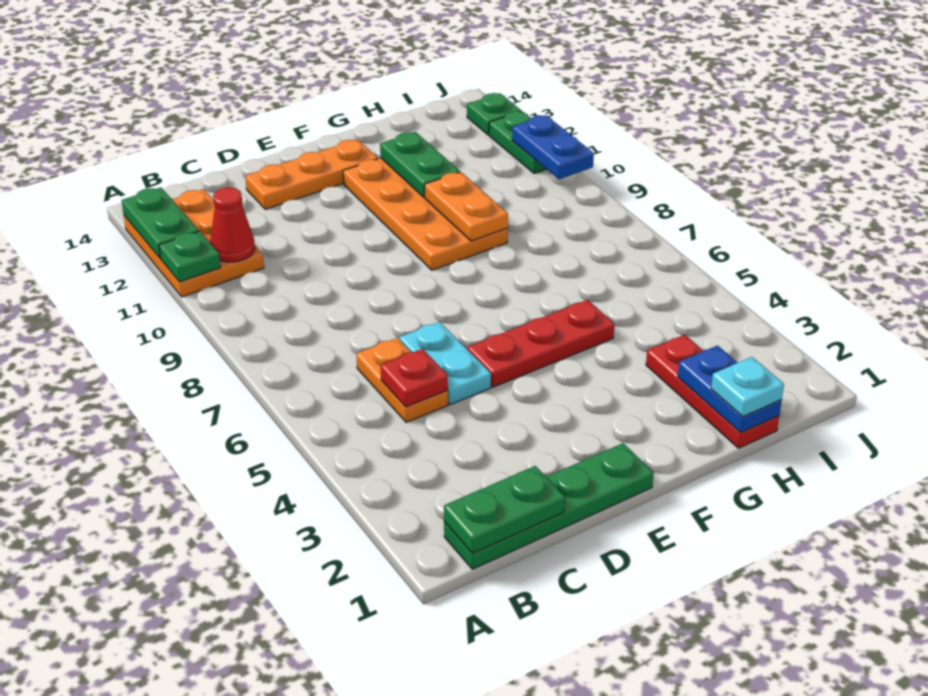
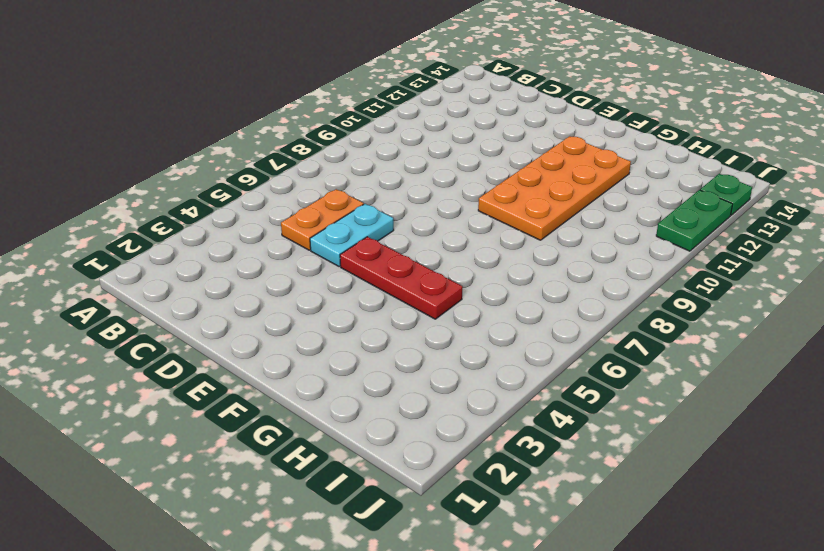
none -> orange plate A11:B13 level 1
none -> green plate B1:E1 level 1
none -> orange plate D13:F13 level 1

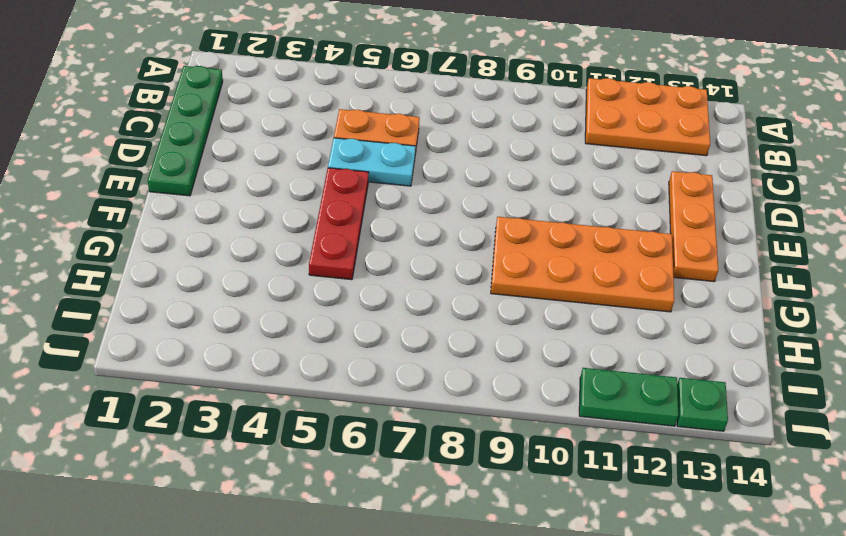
none -> red plate H1:H3 level 1
none -> green plate A11 level 2
none -> green plate A12:A13 level 2

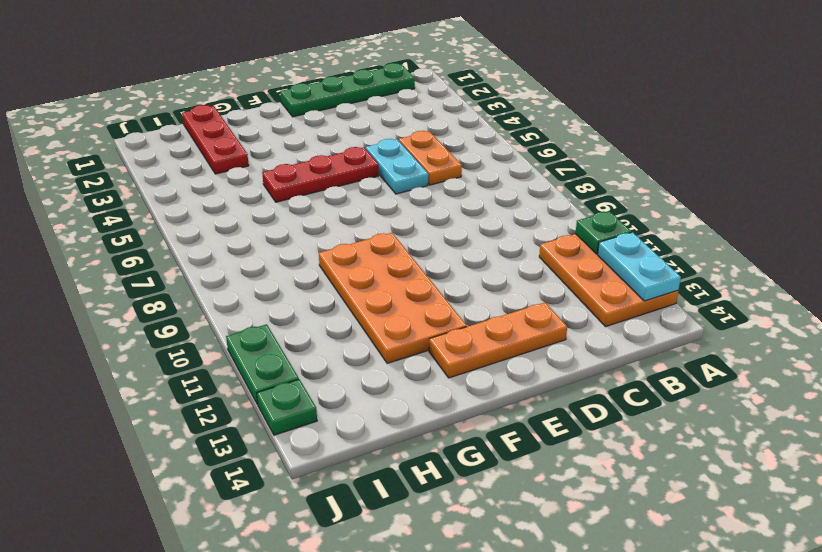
cyan plate A12:A13 level 2 -> green plate A12:A13 level 2
none -> green plate B1:C1 level 2
none -> red cone B11 level 2
none -> red plate C5 level 2

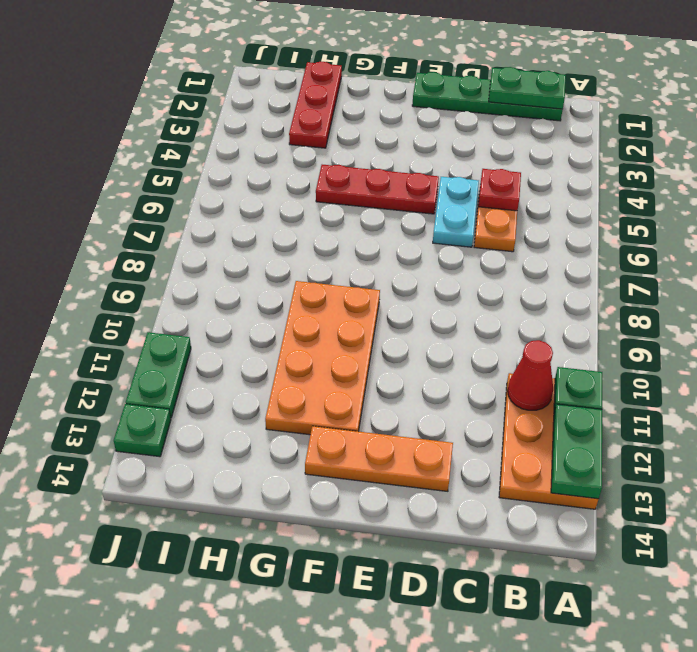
none -> orange plate G9:G10 level 2
none -> green plate G11:G12 level 2
none -> blue plate H1:H2 level 2

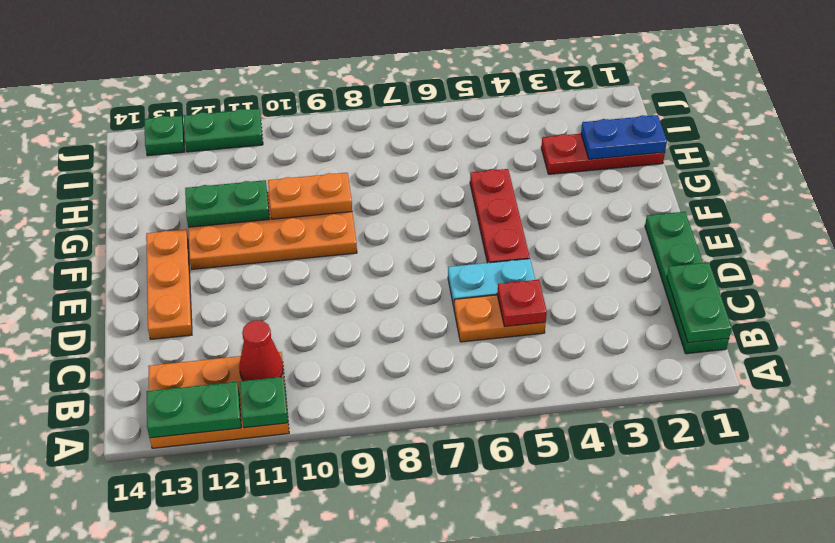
none -> blue plate J10:J11 level 2
none -> cyan plate H1 level 3

